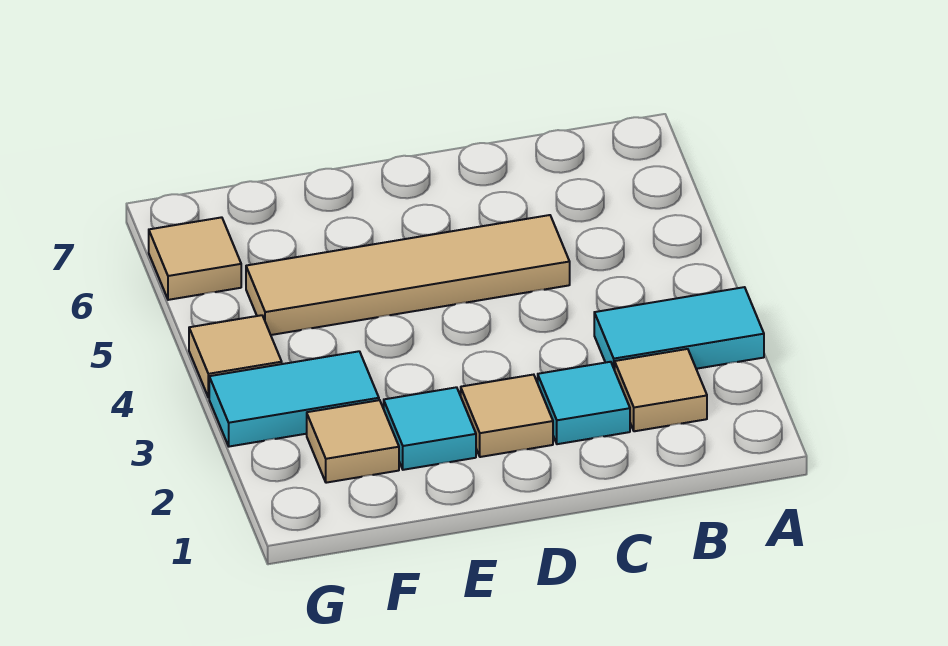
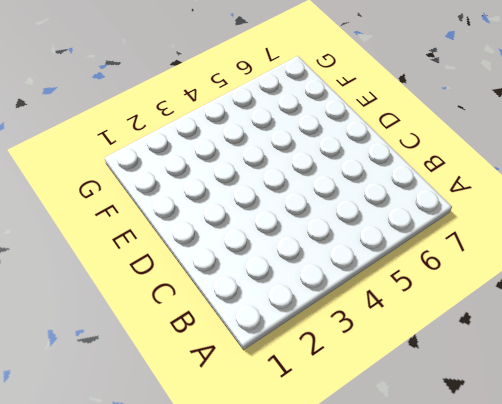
none -> cyan tile A3:B3 level 1
none -> tan tile B2 level 1

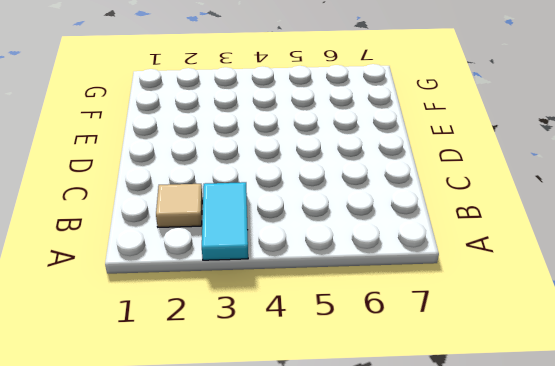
none -> cyan tile C2 level 1
none -> tan tile C5:F5 level 1

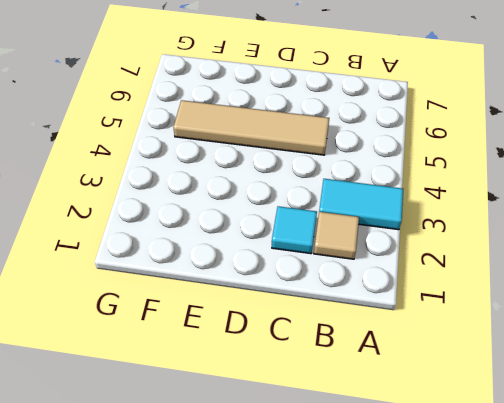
none -> tan tile D2 level 1
none -> cyan tile E2 level 1

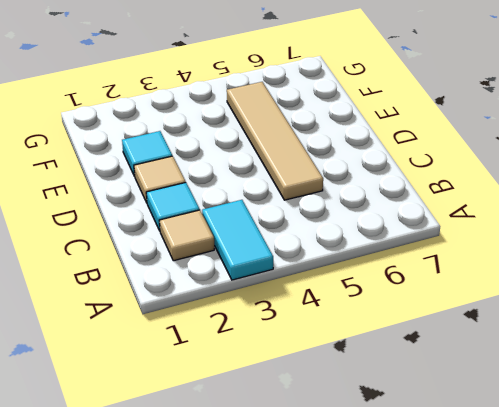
none -> tan tile F2 level 1
none -> cyan tile F3:G3 level 1

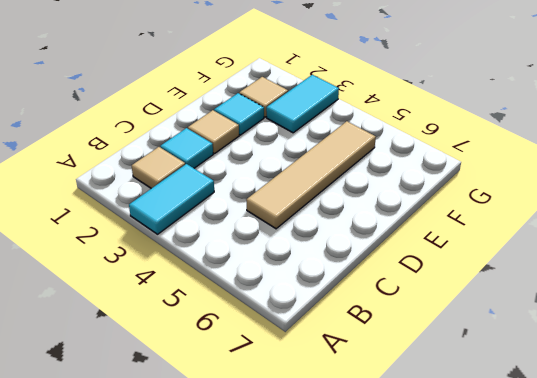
none -> tan tile G4 level 1
none -> tan tile G6 level 1

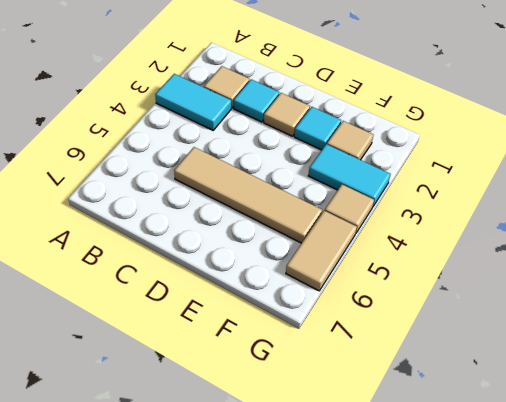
tan tile G5:G6 level 1 -> tan tile G6 level 1

